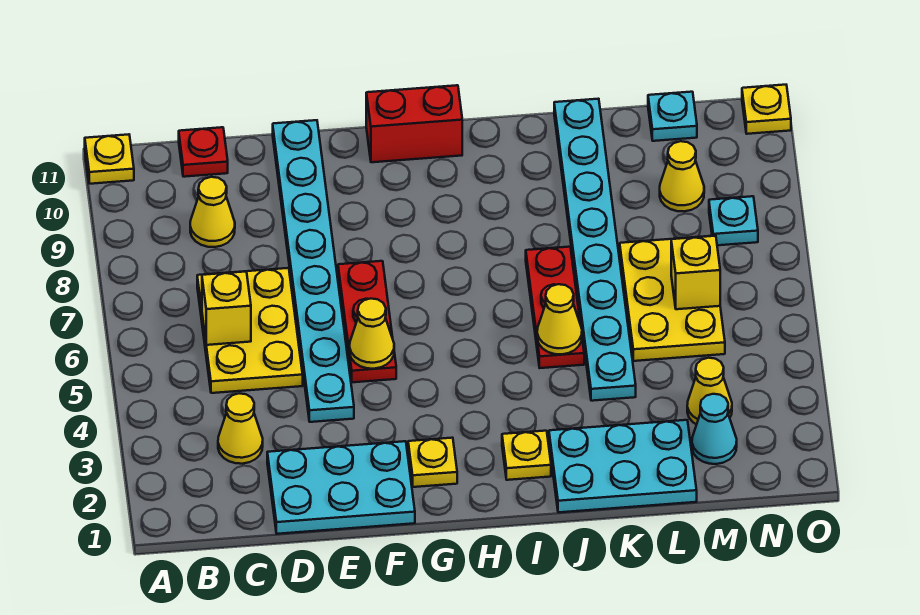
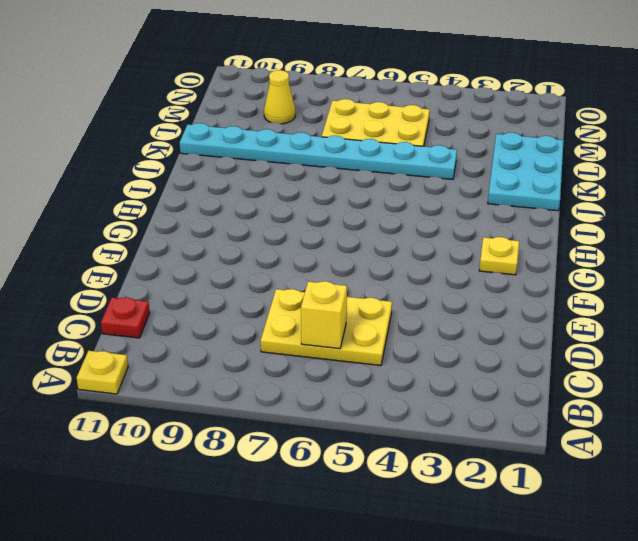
none -> yellow cone C3 level 1
none -> yellow cone C9 level 1
none -> cyan plate D1:F2 level 1

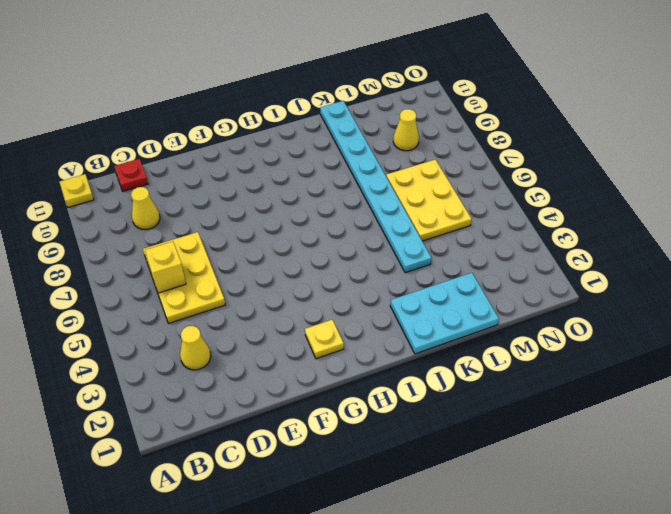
none -> cyan plate D1:F2 level 1
none -> cyan plate E4:E11 level 1
none -> red plate F5:F7 level 1

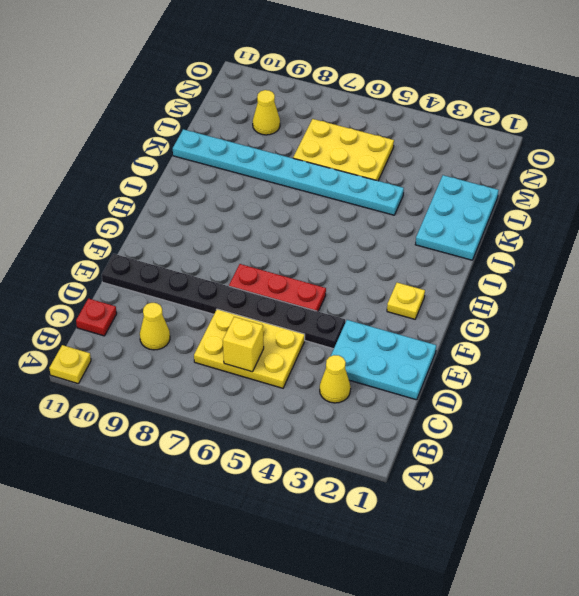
cyan plate D1:E3 level 1 -> cyan plate D1:F2 level 1
black plate E4:E11 level 1 -> cyan plate E4:E11 level 1
none -> red brick G11:H11 level 1
none -> yellow plate I2 level 1
none -> red plate J5:J7 level 1

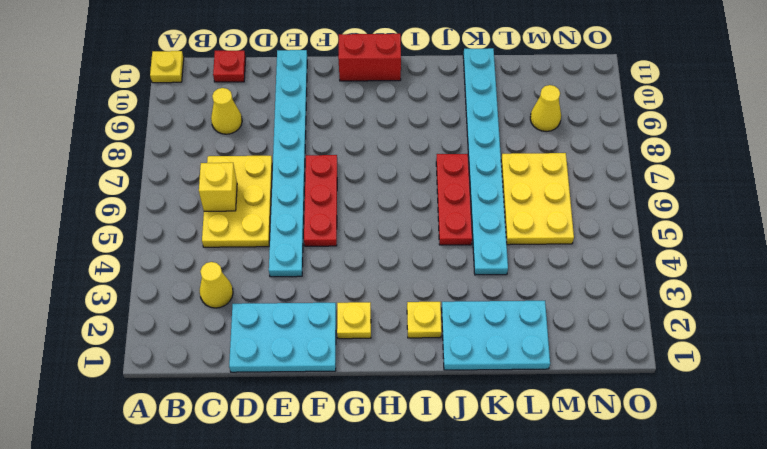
none -> cyan cone M2 level 1
none -> yellow cone M3 level 1
none -> cyan plate M11 level 1

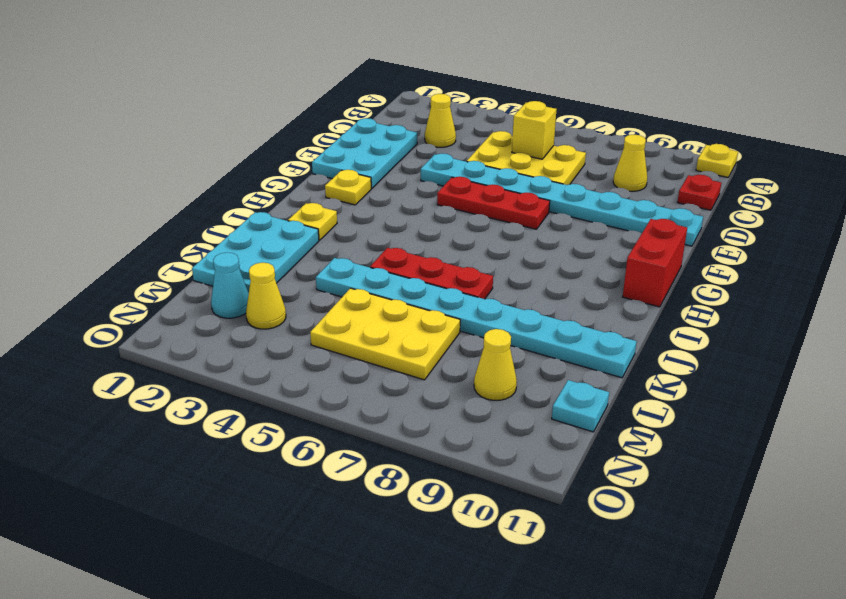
none -> cyan plate N8 level 1
none -> yellow plate O11 level 1
none -> yellow cone F5 level 2

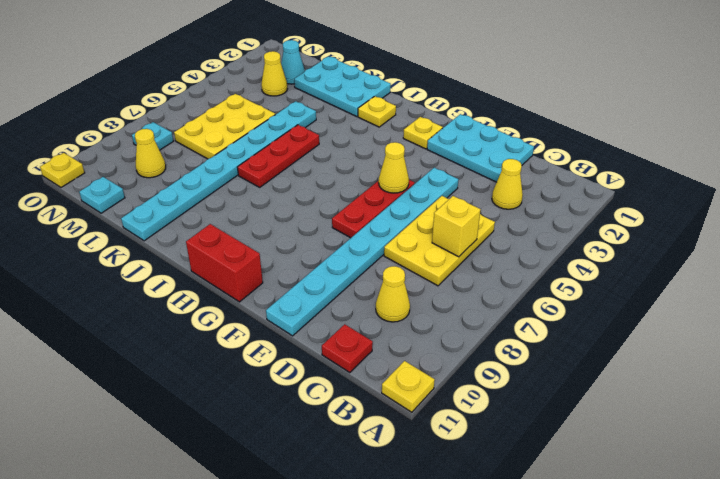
none -> yellow cone J5 level 2
none -> yellow brick M6 level 2

